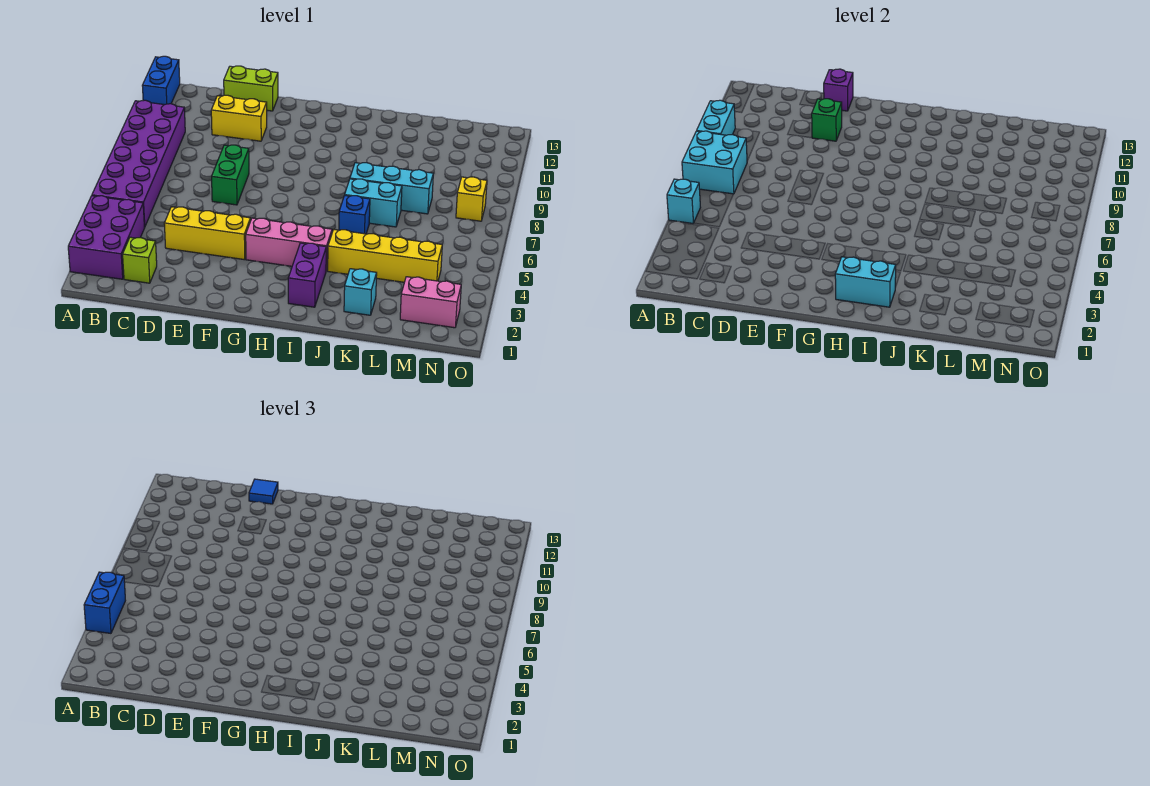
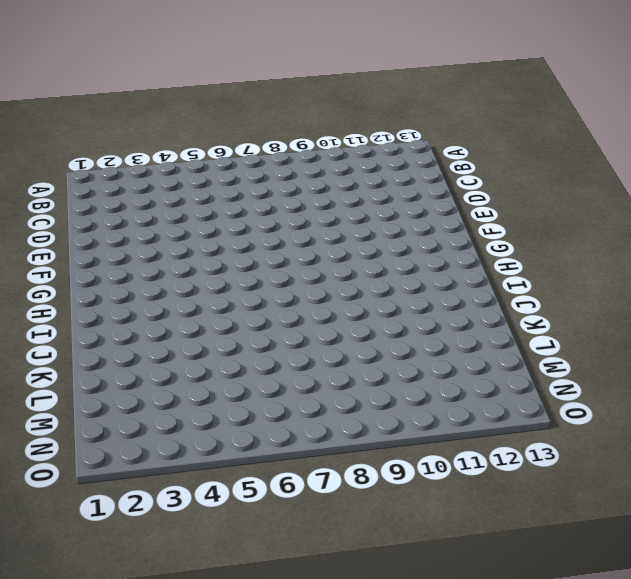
none -> purple brick A2:B4 level 1
none -> purple brick A5:B10 level 1
none -> blue brick A12:A13 level 1

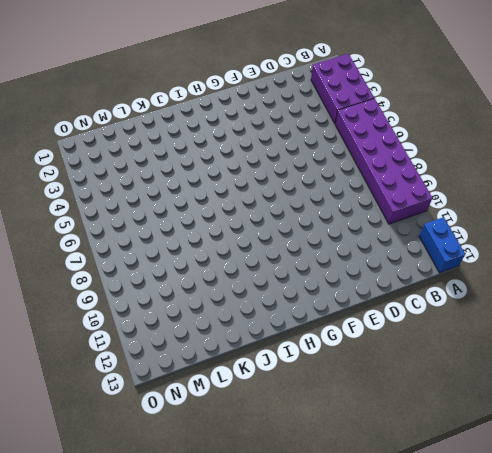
none -> lime brick C2 level 1
none -> yellow brick D4:F4 level 1
none -> yellow brick D11:E11 level 1

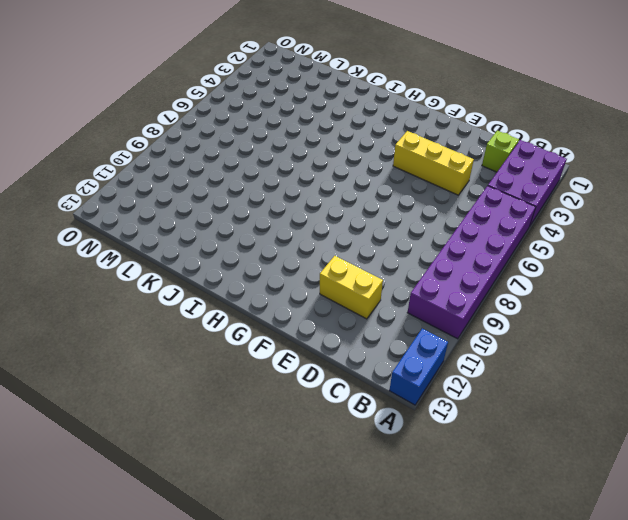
none -> lime brick D13:E13 level 1
none -> green brick E7:E8 level 1
none -> pink brick G4:I4 level 1

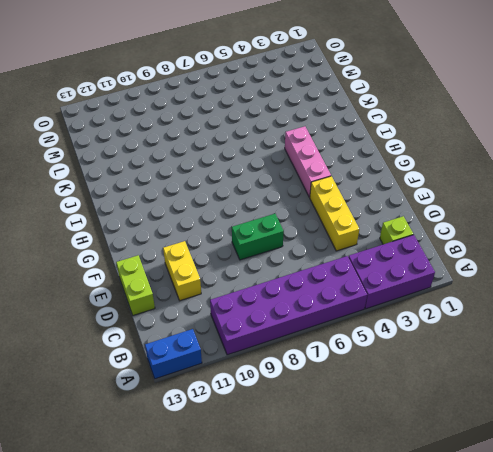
none -> purple brick I2:I3 level 1
none -> yellow brick J4:M4 level 1
none -> blue brick J6 level 1

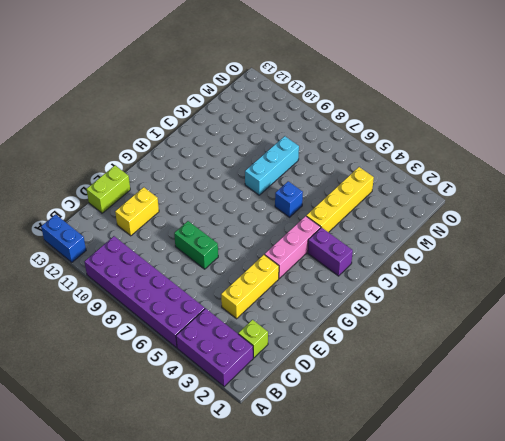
none -> cyan brick J7:K7 level 1
none -> cyan brick K2 level 1
none -> pink brick M2:N2 level 1

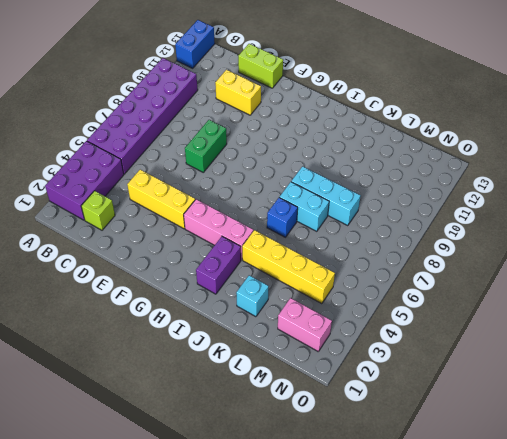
none -> yellow brick N8 level 1
none -> cyan brick A5 level 2
none -> cyan brick A7:B8 level 2

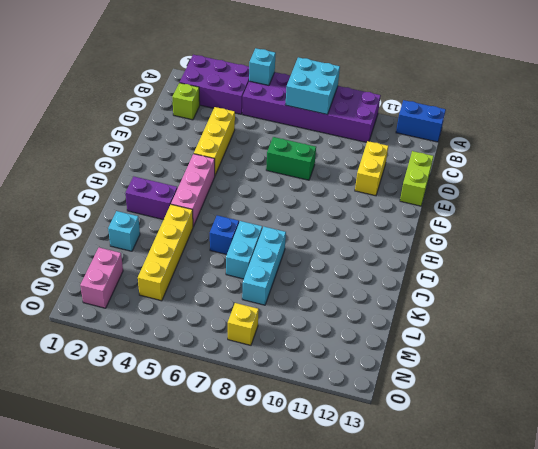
none -> cyan brick A9:A10 level 2
none -> green brick E11 level 2
none -> purple brick E13 level 2

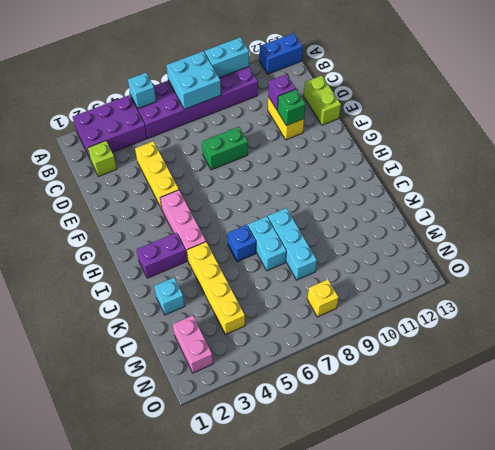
purple brick D11 level 2 -> purple brick E13 level 2
none -> cyan brick H2:I2 level 2
none -> blue brick A4:A5 level 3
none -> blue tile E13 level 3

